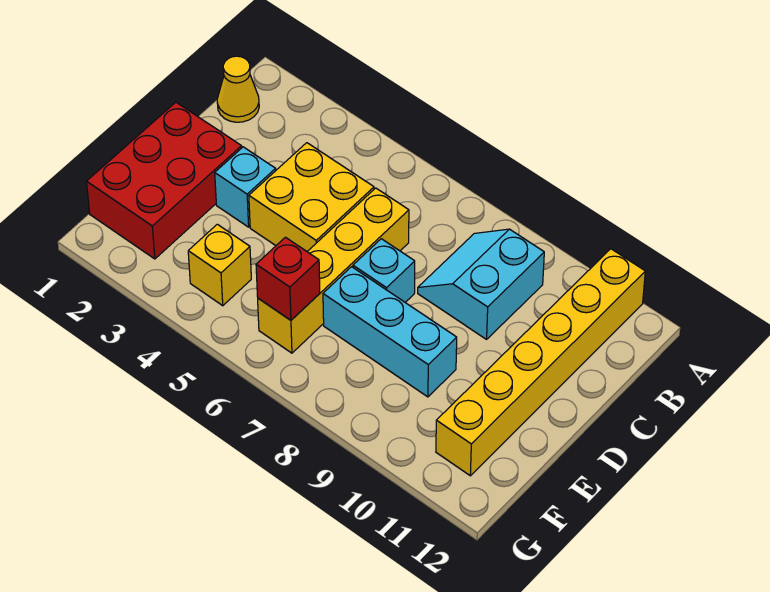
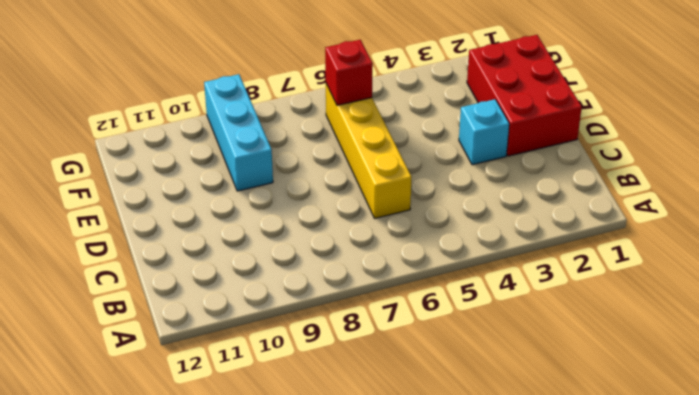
cyan brick E9:G9 level 1 -> cyan brick E7:E9 level 1
none -> yellow brick A11:F11 level 1
none -> yellow cone B1 level 1

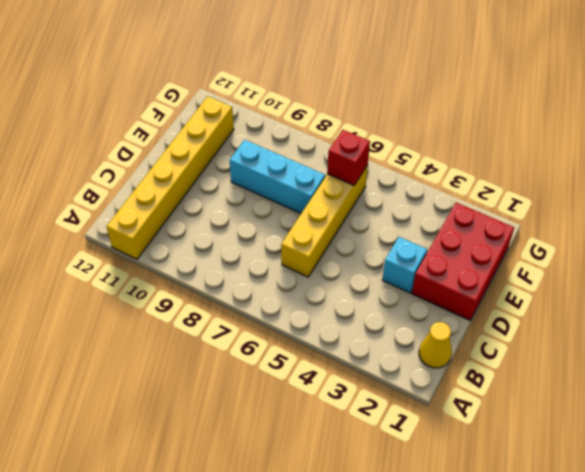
none -> cyan slope B8:C9 level 1 top 9
none -> yellow brick C4:D5 level 1

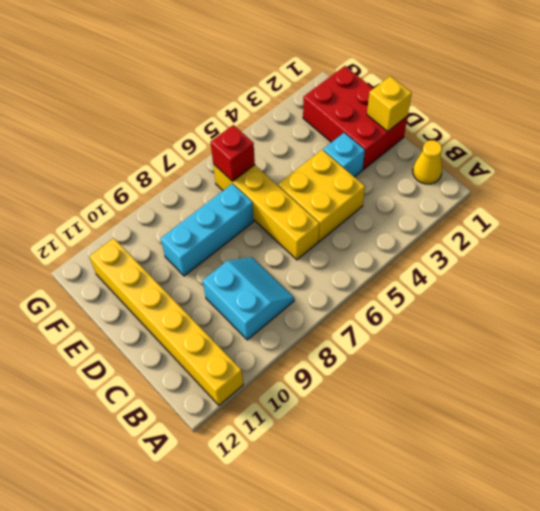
yellow brick D1 level 2 -> yellow brick F4 level 1
none -> cyan brick D7 level 1

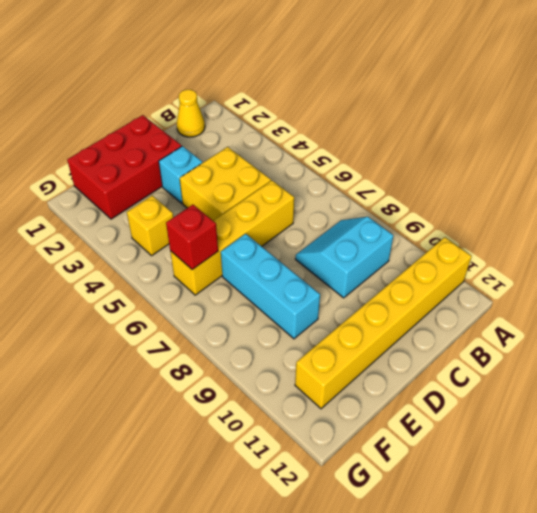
none -> cyan brick D7 level 1

